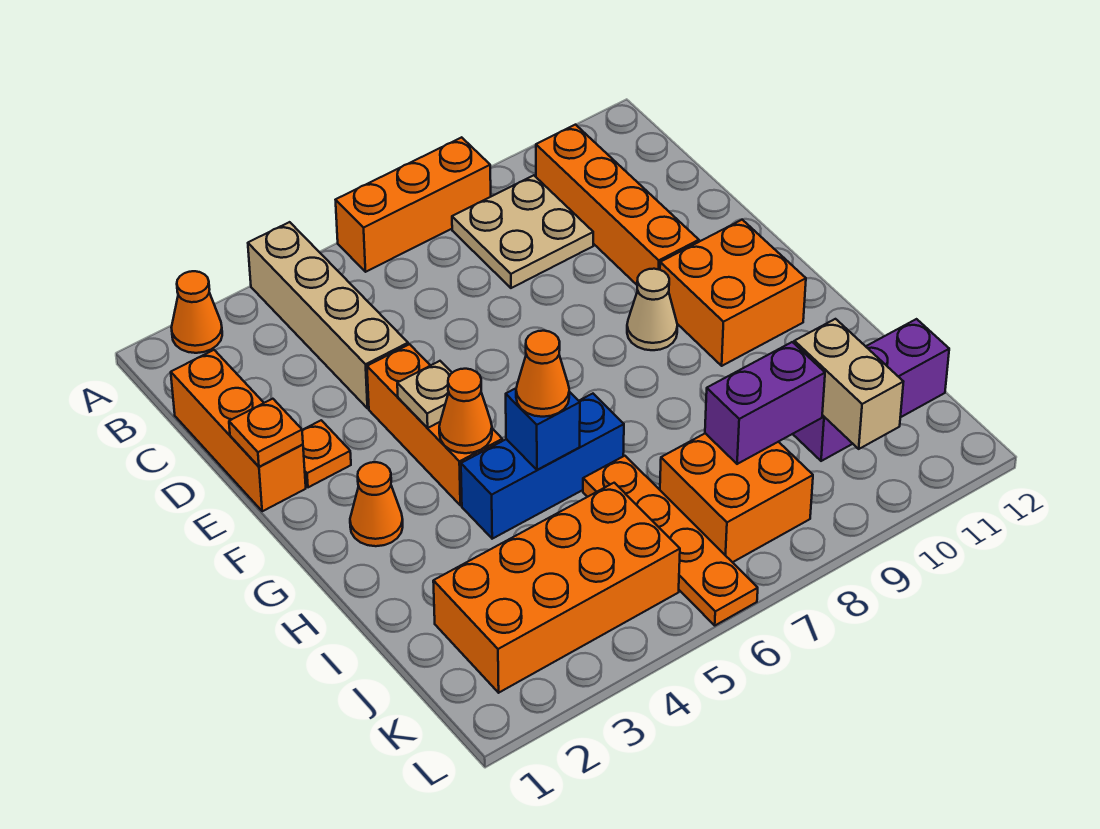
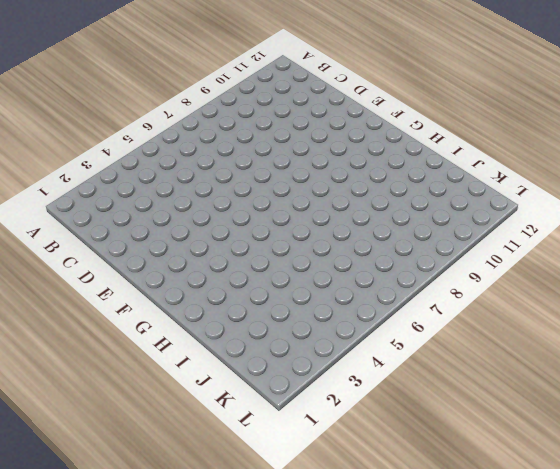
none -> orange cone A2 level 1
none -> tan brick A4:D4 level 1
none -> orange brick A6:A8 level 1

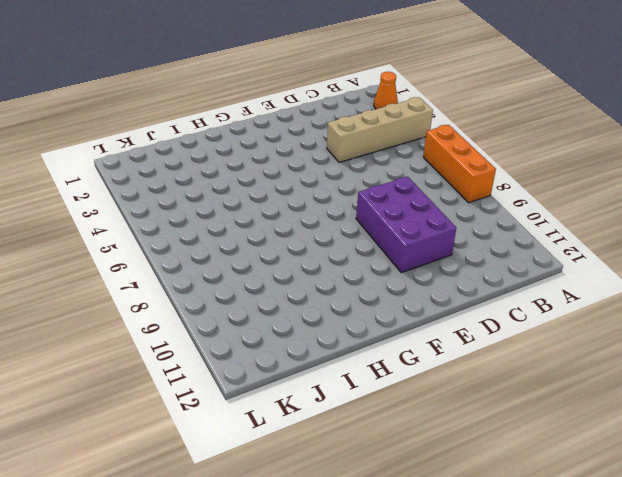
purple brick D8:E10 level 1 -> orange brick B10:E10 level 1
none -> tan plate B8:C9 level 1
none -> orange brick C1:E1 level 1
none -> orange plate E2 level 1

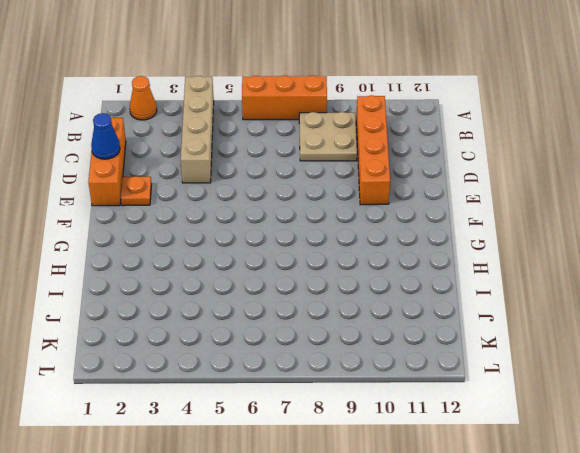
blue cone D1 level 2 -> none
none -> orange brick E4:G4 level 1
none -> tan cone F9 level 1
none -> orange brick F10:G11 level 1

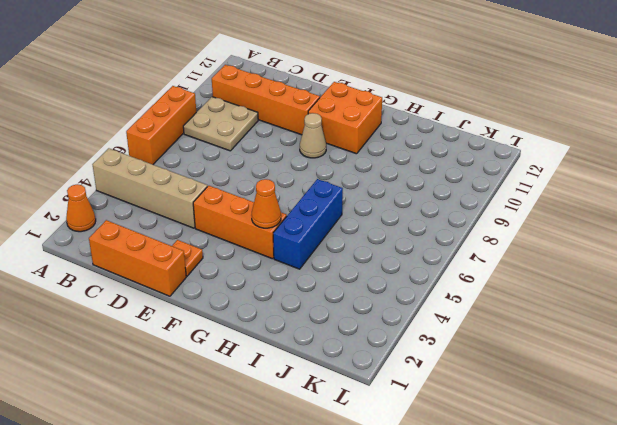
none -> orange cone G2 level 1
none -> orange plate I6:L6 level 1
none -> orange brick J2:K5 level 1

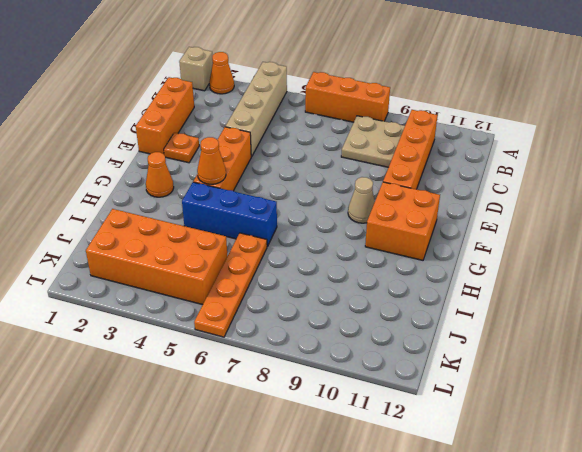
tan brick A1 level 1 -> none
none -> orange brick J7:K8 level 1
none -> purple brick J10:J12 level 1
none -> orange plate E1 level 2

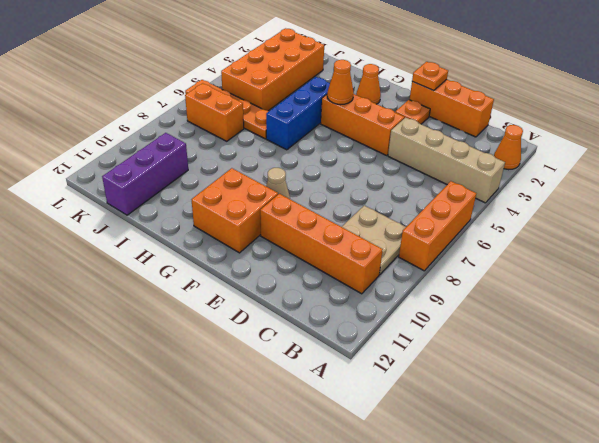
orange brick J7:K7 level 1 -> orange brick J7:K8 level 1
none -> tan plate F4 level 2
none -> blue brick H5 level 2
none -> purple brick J8:J9 level 2

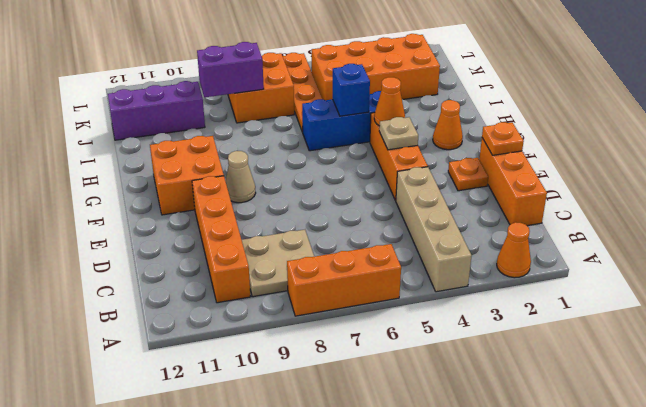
none -> tan brick J10:K10 level 2
none -> orange cone H5 level 3

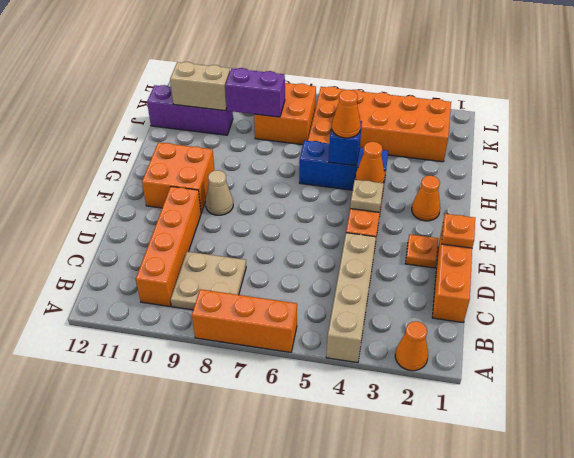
tan brick J10:J11 level 2 -> tan brick J10:K10 level 2

